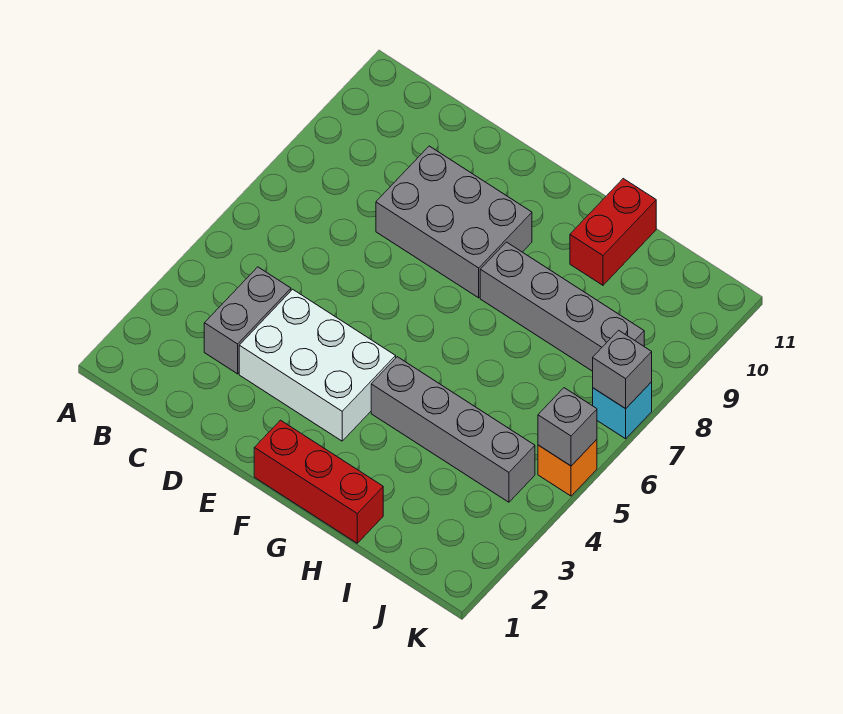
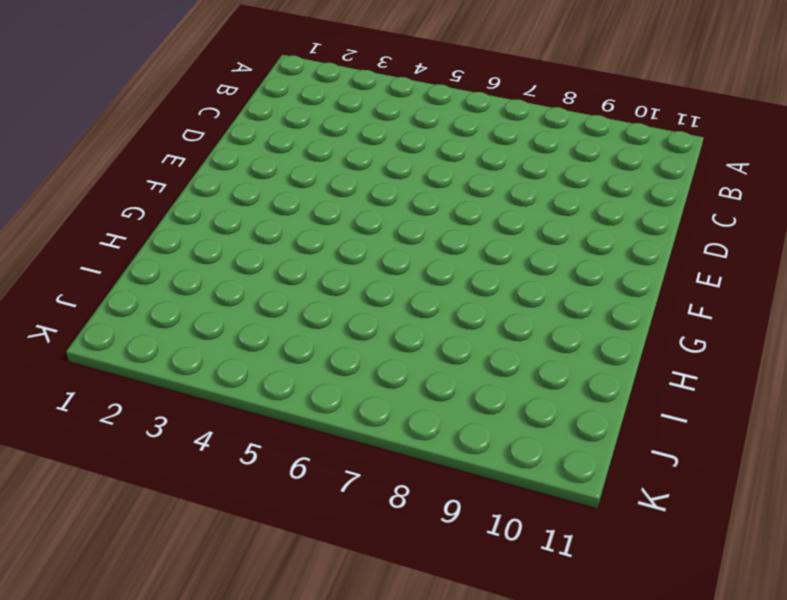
none -> grey brick C3:C4 level 1
none -> white brick D3:F4 level 1

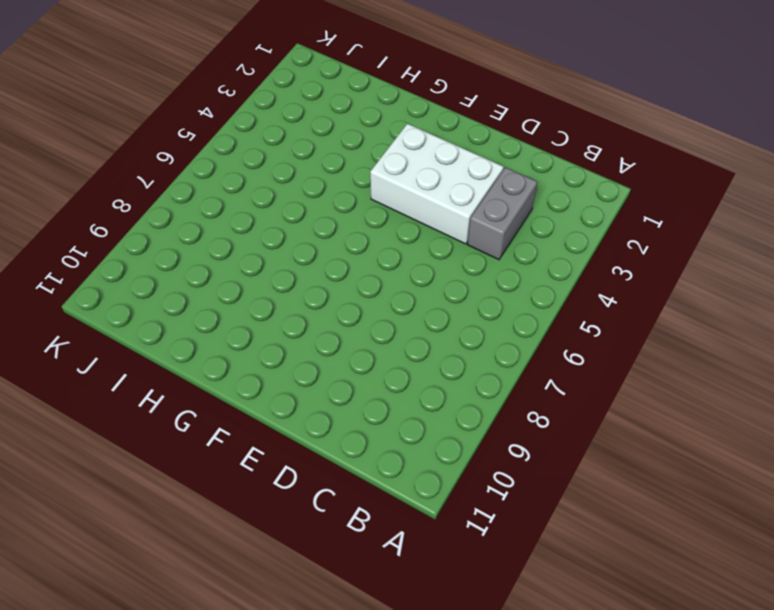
none -> grey brick D8:F9 level 1
none -> red brick F1:H1 level 1

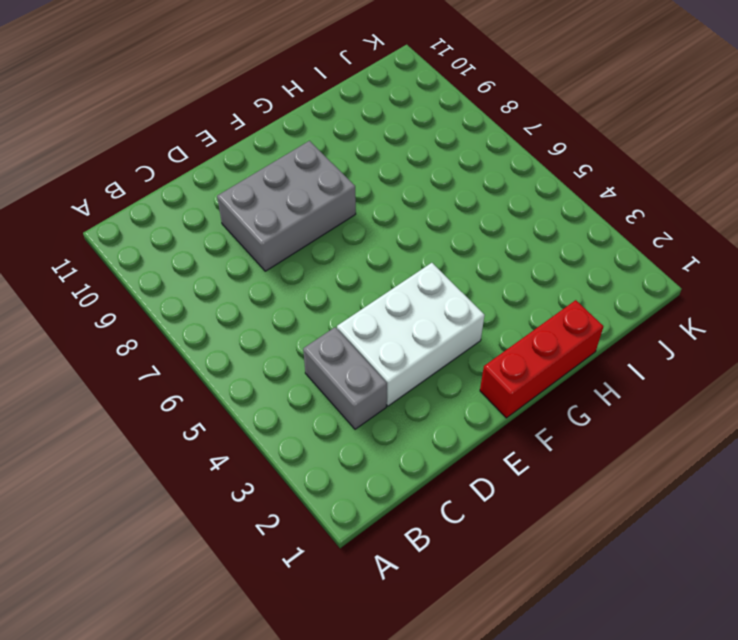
none -> grey brick G4:J4 level 1
none -> grey brick G8:J8 level 1

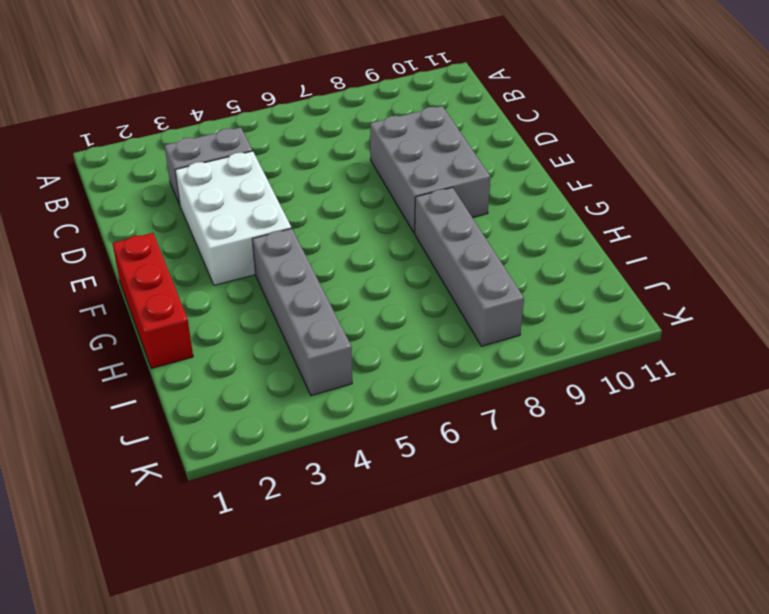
none -> red brick H10:H11 level 1
none -> orange brick K5 level 1

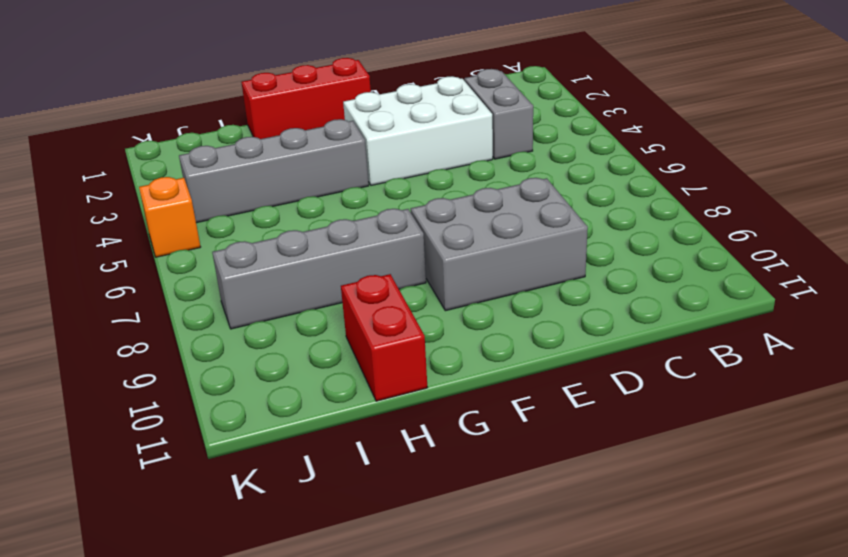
none -> cyan brick K7 level 1
none -> grey brick K5 level 2

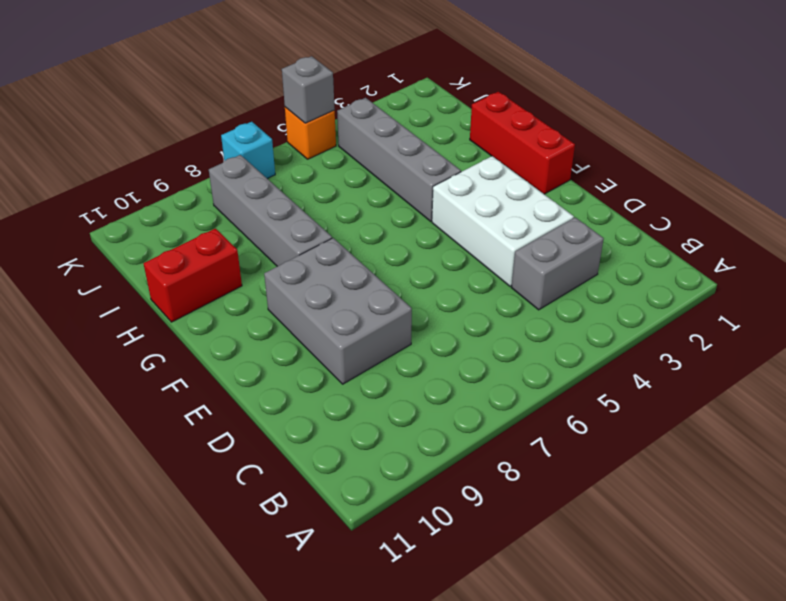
none -> grey brick K7 level 2

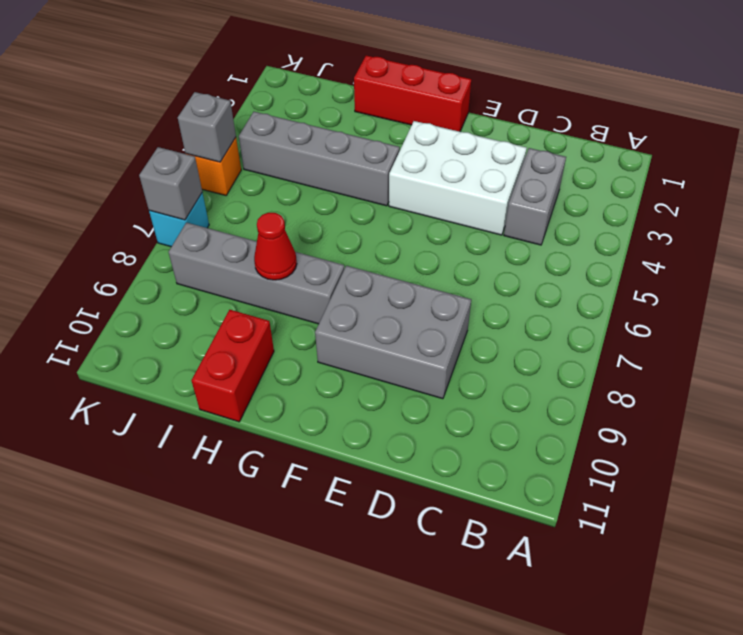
red cone H8 level 2 -> none

